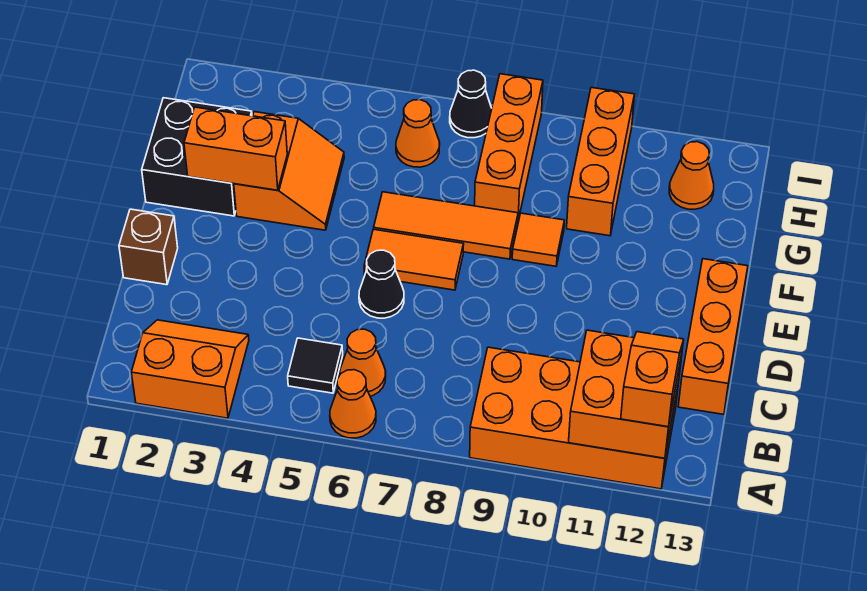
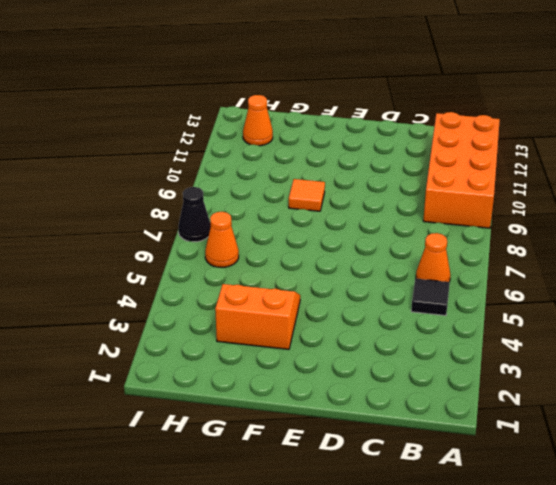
none -> orange slope A2:B3 level 1 top A
none -> orange cone A6 level 1
none -> orange brick C13:E13 level 1

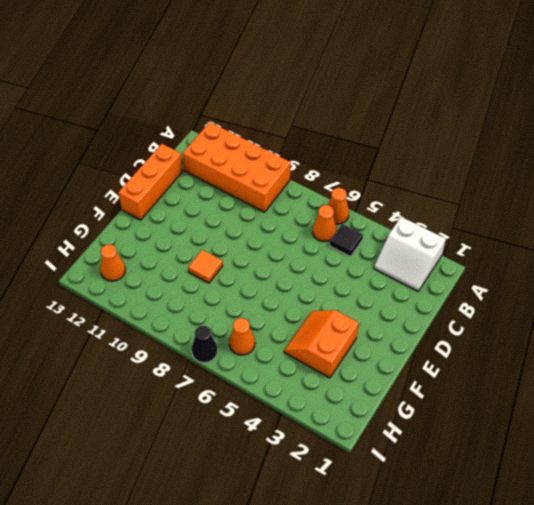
white slope A2:B3 level 1 top A -> orange slope A2:B3 level 1 top A
none -> brown brick D1 level 1
none -> black cone D6 level 1
none -> orange tile E6:E7 level 1

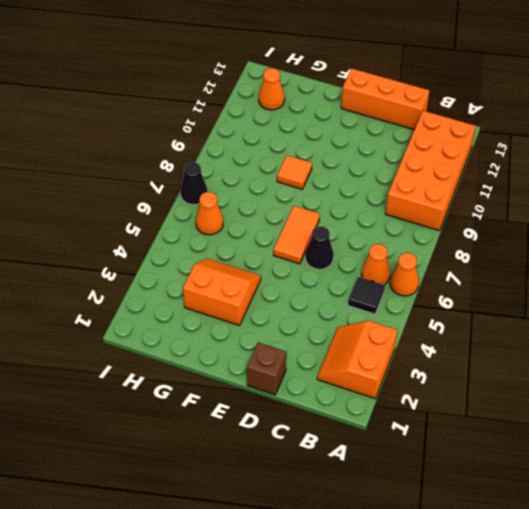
none -> black brick F1:G2 level 1
none -> orange tile F6:F8 level 1
none -> orange brick G8:I8 level 1

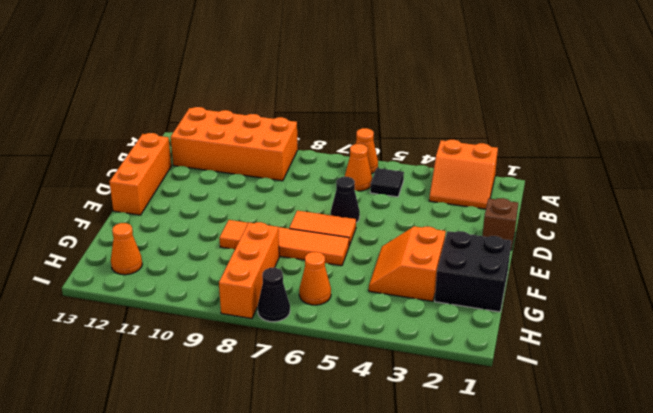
none -> orange brick G10:I10 level 1
none -> orange brick A11:B12 level 2
none -> orange brick F2:F3 level 2

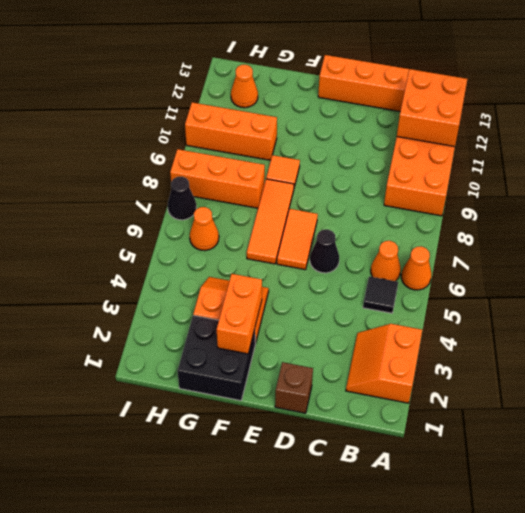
none -> orange slope A12:B12 level 3 top A

